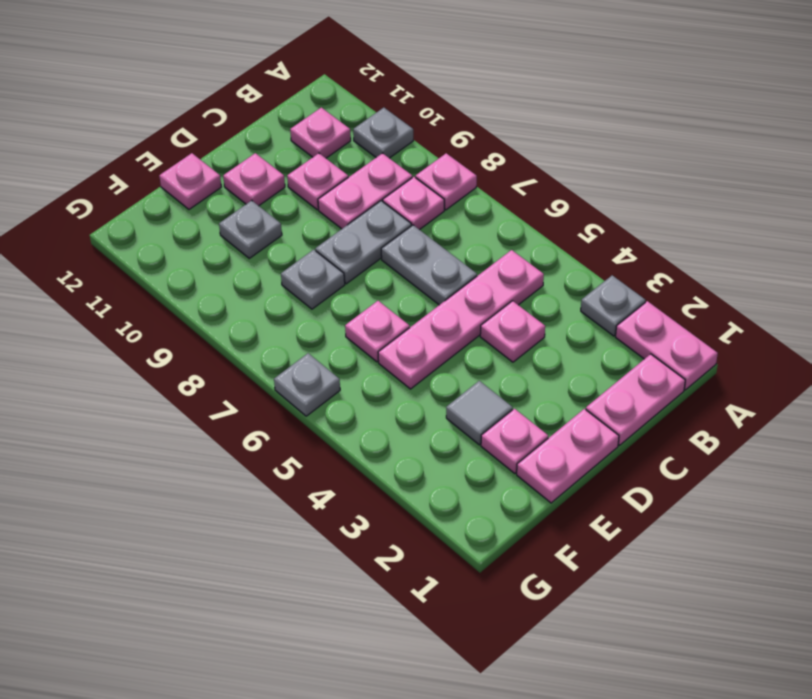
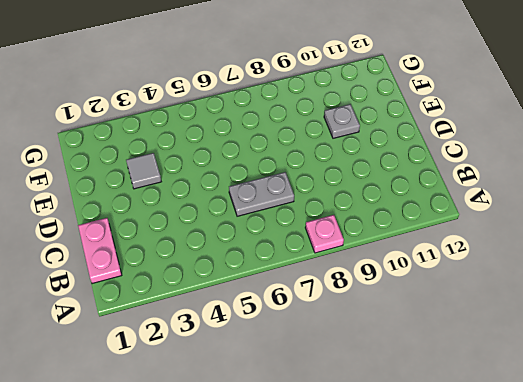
none -> pink plate A1:A2 level 1
none -> grey plate A3 level 1
none -> grey plate A10 level 1

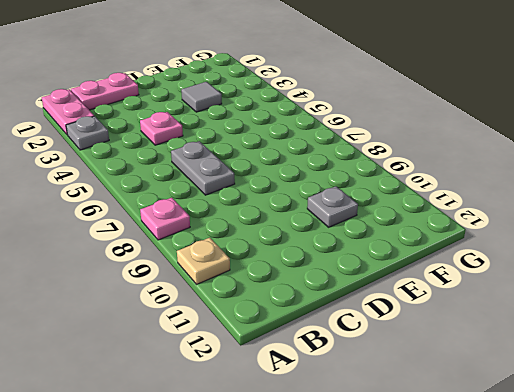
tan plate A10 level 1 -> grey plate A10 level 1
none -> pink plate B5:E5 level 1
none -> pink plate B8 level 1
none -> pink plate B9:C9 level 1

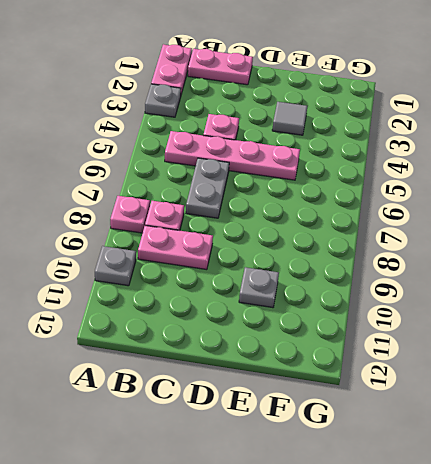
none -> pink plate B11 level 1
none -> grey plate C8:D8 level 1
none -> pink plate C10 level 1

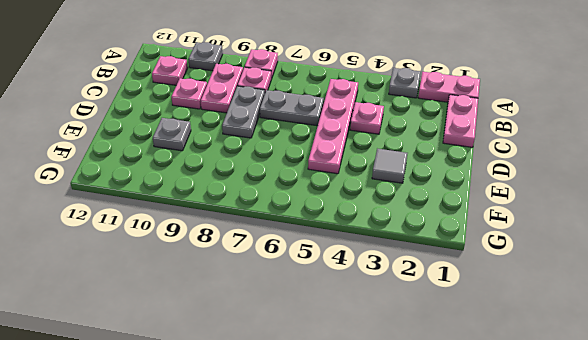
none -> pink plate D1:E1 level 1
none -> pink plate D11 level 1
none -> pink plate E2 level 1

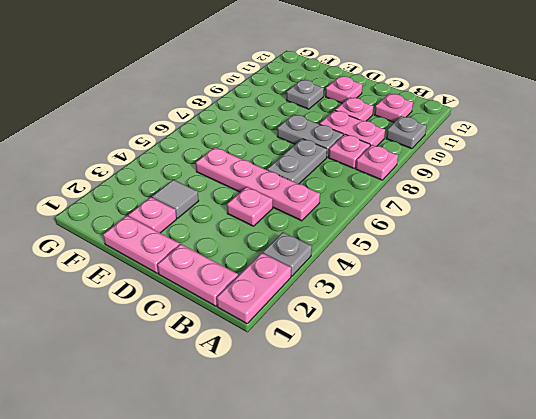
none -> pink plate E6 level 1
none -> grey plate E8 level 1
none -> pink plate E12 level 1

